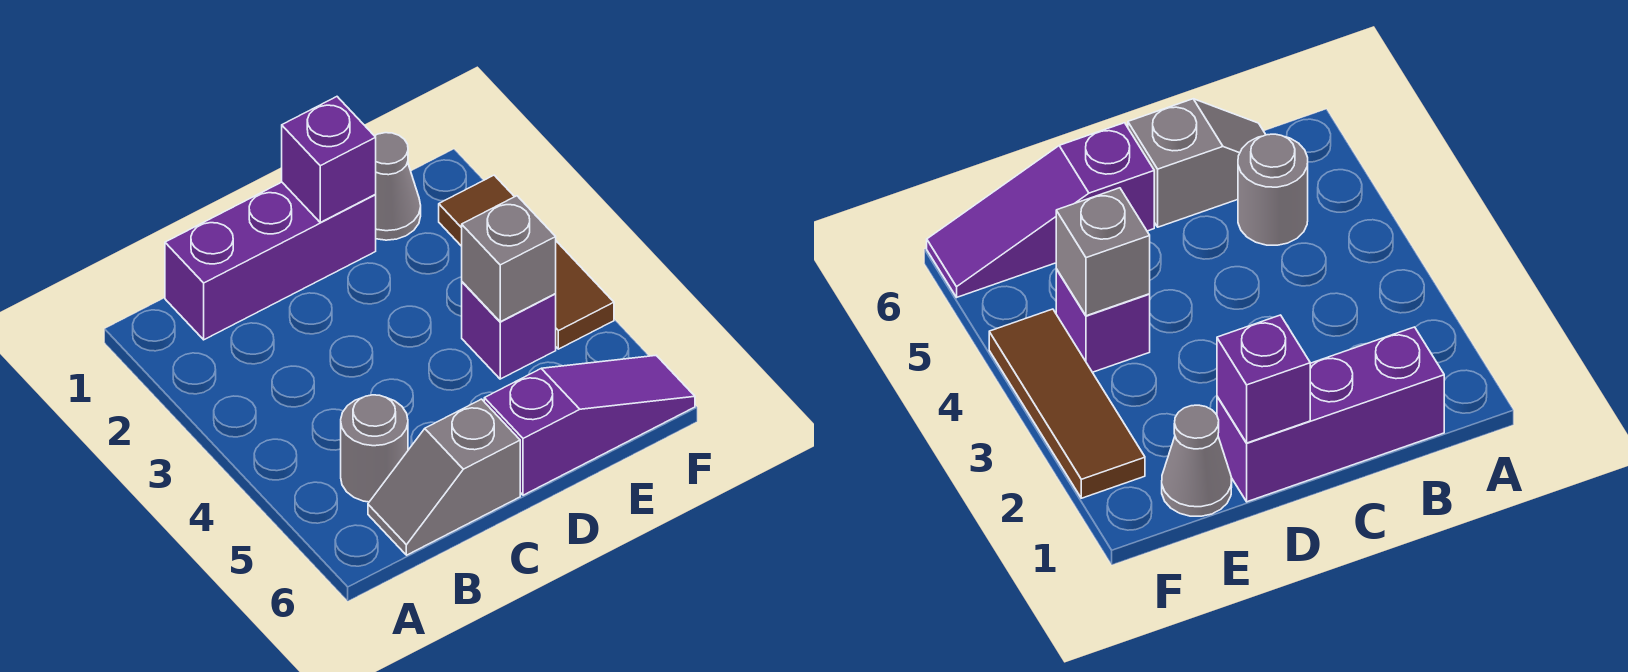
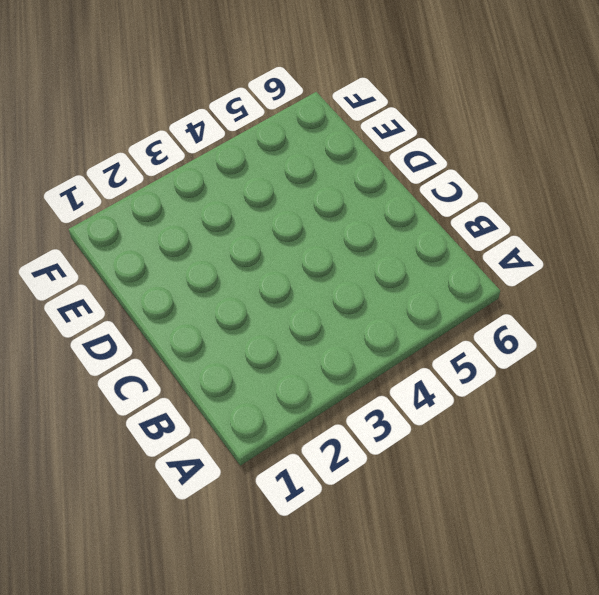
none -> purple brick B1:D1 level 1
none -> grey round brick B5 level 1

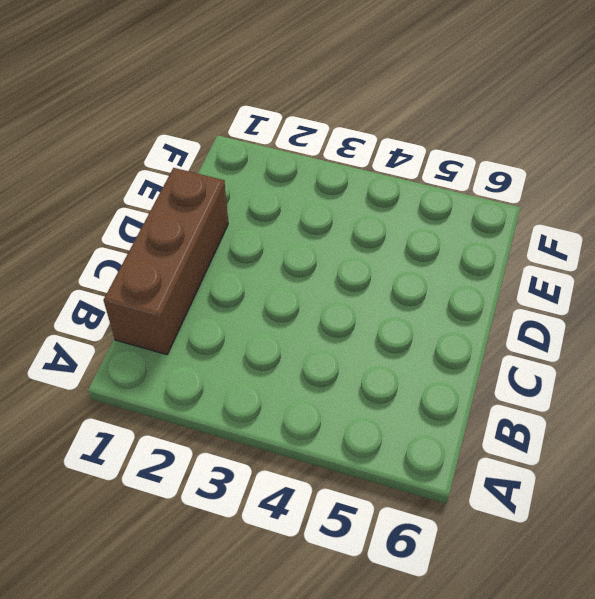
brown brick B1:D1 level 1 -> purple brick B1:D1 level 1
none -> grey round brick B5 level 1
none -> grey slope B6:C6 level 1 top C

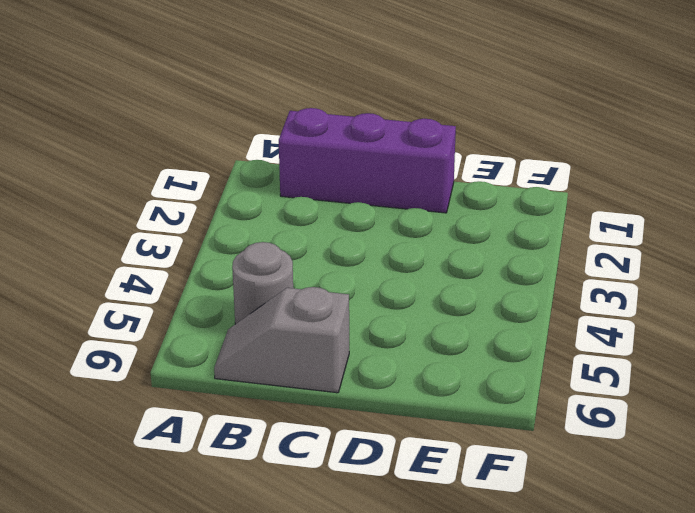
none -> purple slope D6:F6 level 1 top D
none -> grey cone E1 level 1

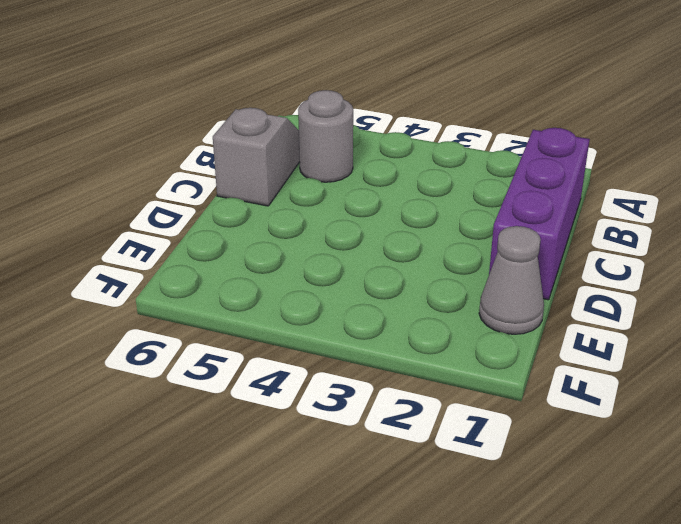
none -> purple slope D6:F6 level 1 top D
none -> purple brick E4 level 1

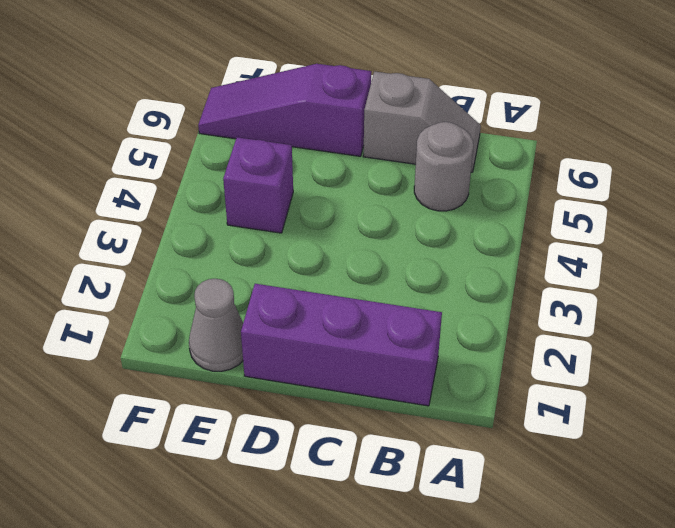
none -> brown tile F2:F4 level 1
none -> purple brick D1 level 2

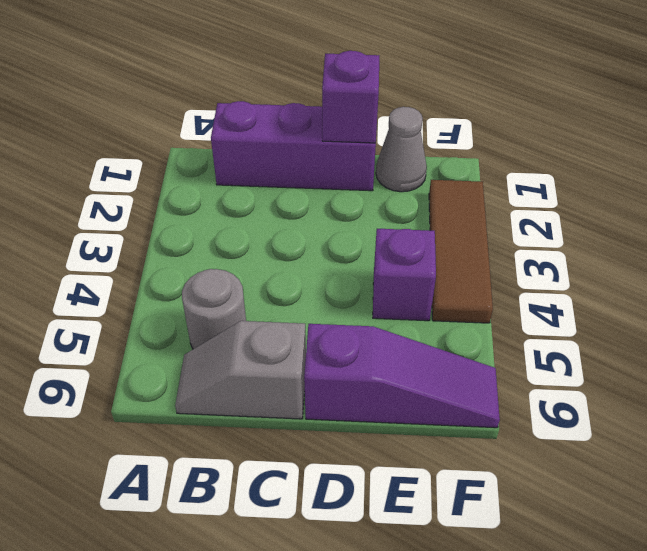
none -> grey brick E4 level 2

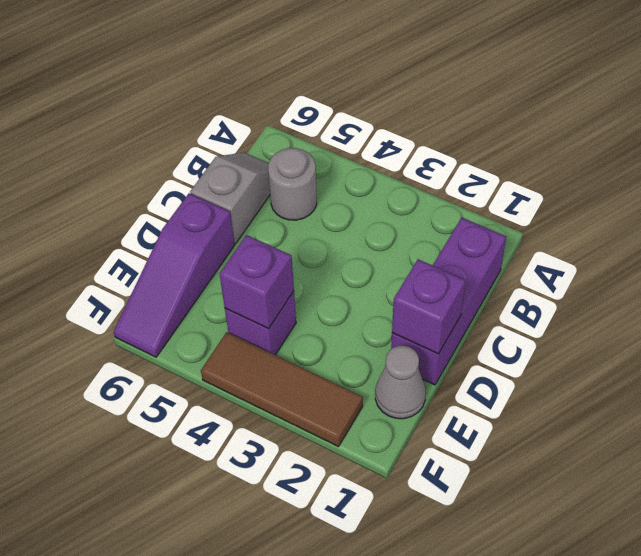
purple brick E4 level 2 -> grey brick E4 level 2

